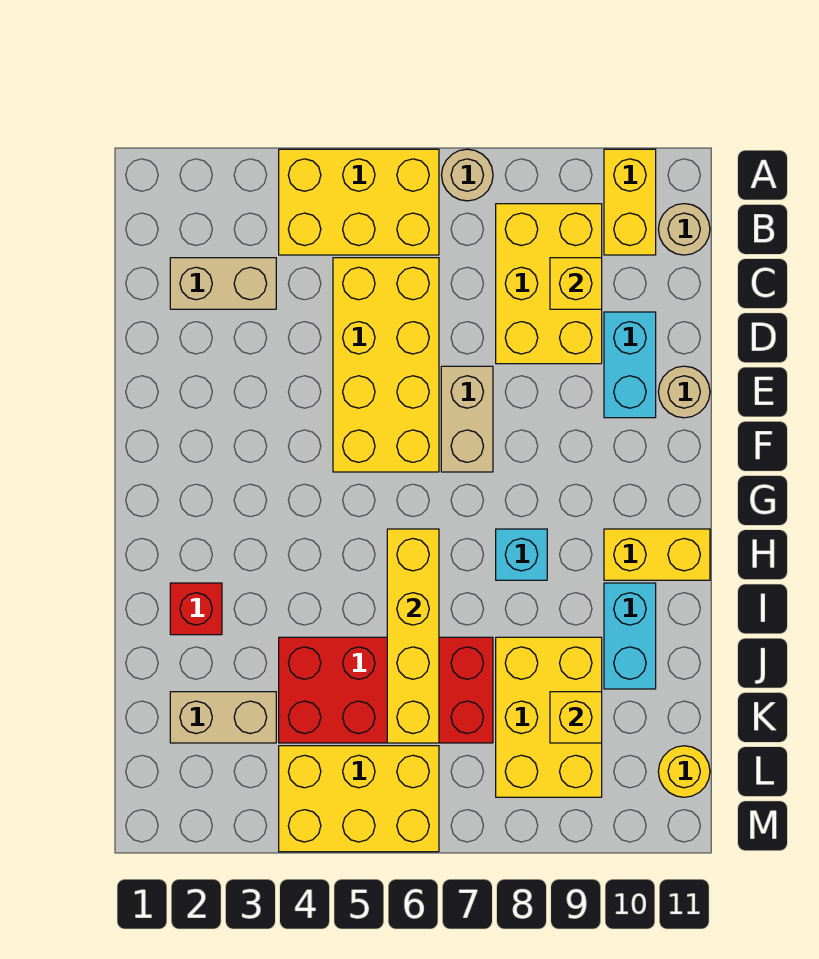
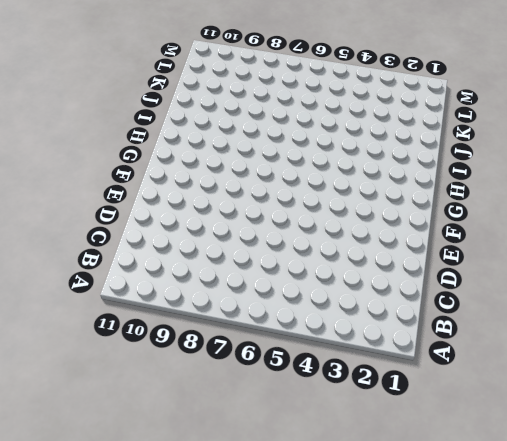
none -> yellow brick A4:B6 level 1
none -> tan round brick A7 level 1
none -> yellow brick A10:B10 level 1

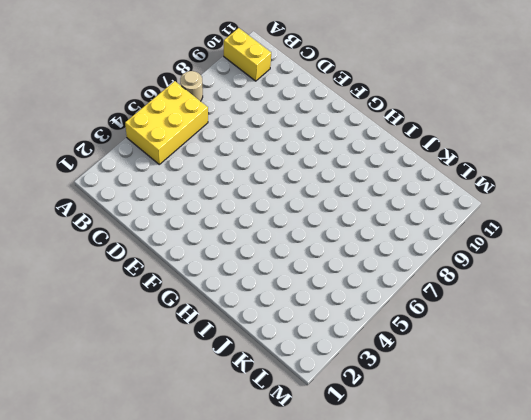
none -> yellow brick B8:D9 level 1
none -> tan round brick B11 level 1
none -> tan brick C2:C3 level 1

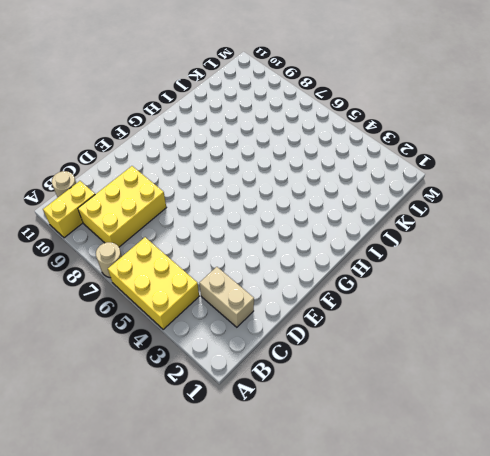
none -> yellow brick C5:F6 level 1
none -> cyan brick D10:E10 level 1
none -> tan brick E7:F7 level 1

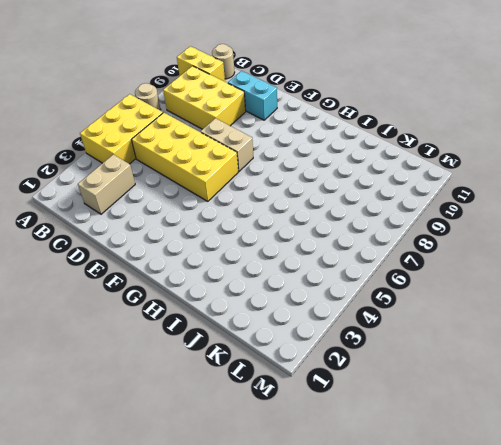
none -> tan round brick E11 level 1
none -> cyan brick H8 level 1
none -> yellow brick H10:H11 level 1

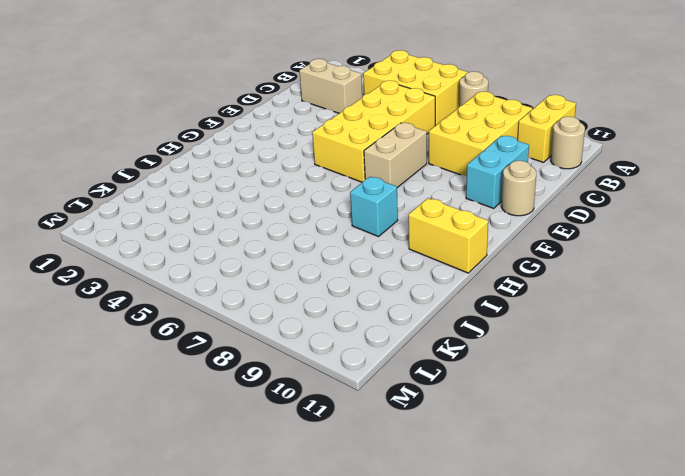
none -> red brick I2 level 1
none -> cyan brick I10:J10 level 1
none -> red brick J4:K7 level 1

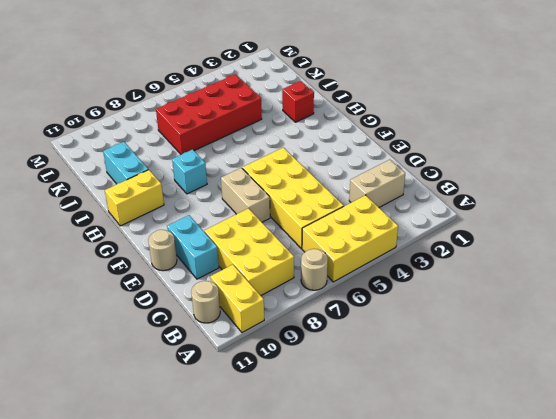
none -> yellow brick J8:L9 level 1
none -> tan brick K2:K3 level 1
none -> yellow brick L4:M6 level 1

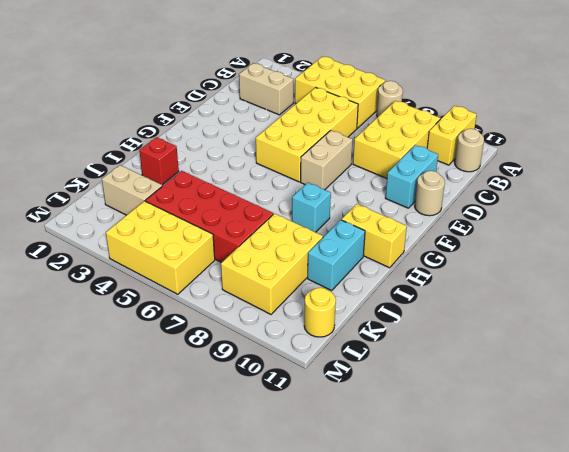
none -> yellow brick C9 level 2
none -> yellow brick H6:K6 level 2
none -> yellow brick K9 level 2

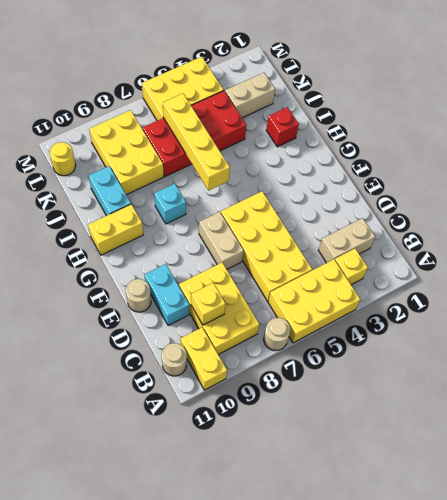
yellow brick B3 level 1 -> yellow brick K9 level 2

